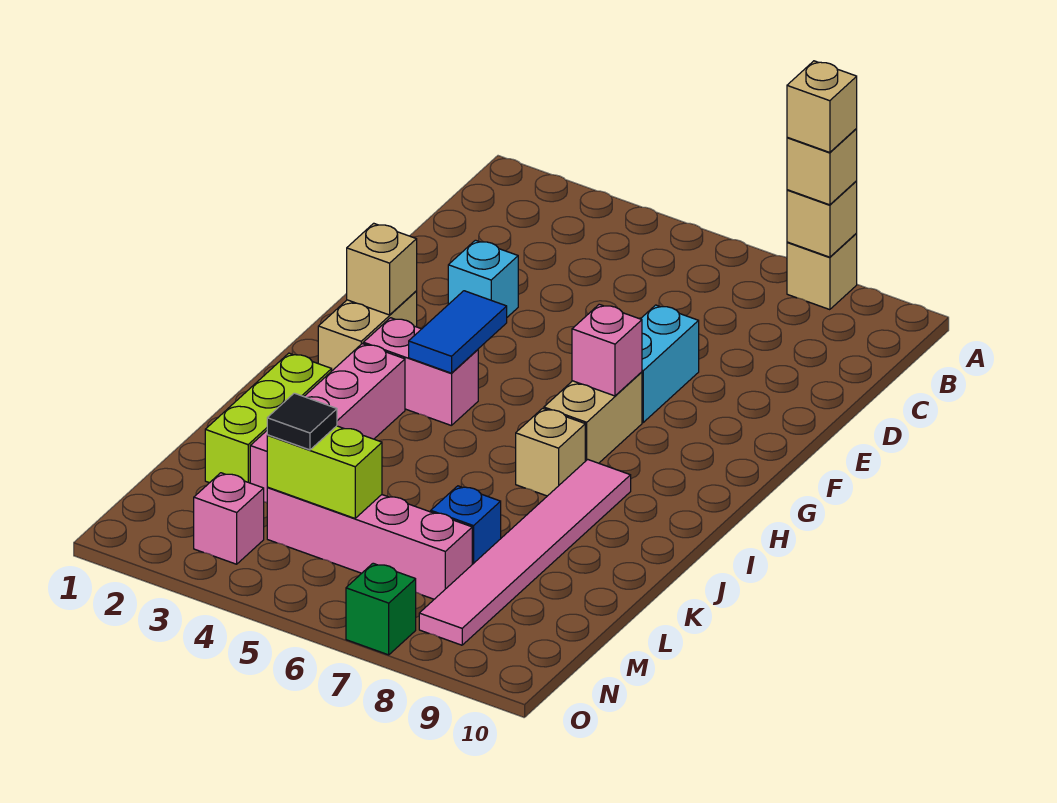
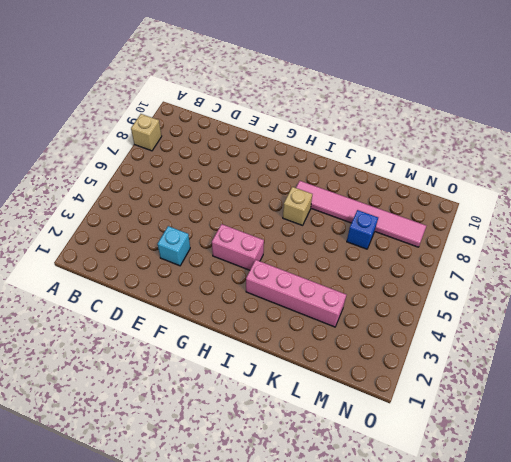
pink brick G4:H4 level 1 -> pink brick H3:H4 level 1
none -> cyan brick E7:F7 level 1
none -> tan brick G2:H2 level 1
none -> tan brick G7:H7 level 1

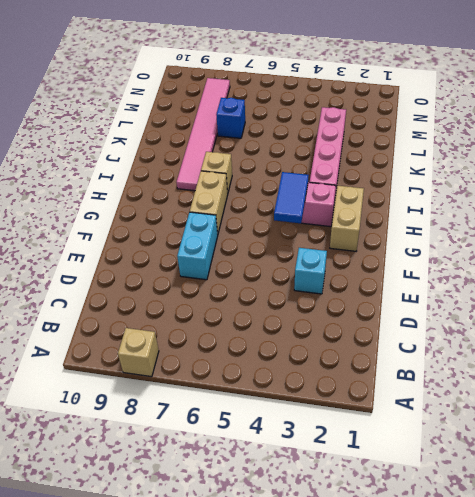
none -> lime brick J2:L2 level 1
none -> pink brick M4:M7 level 1
none -> pink brick N3 level 1

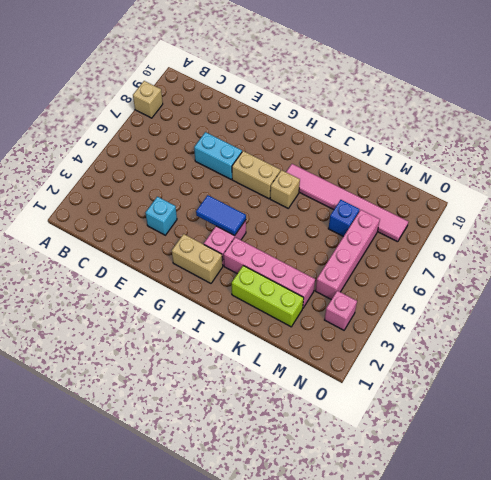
none -> green brick O7 level 1
none -> tan brick A8 level 2
none -> tan brick G2 level 2

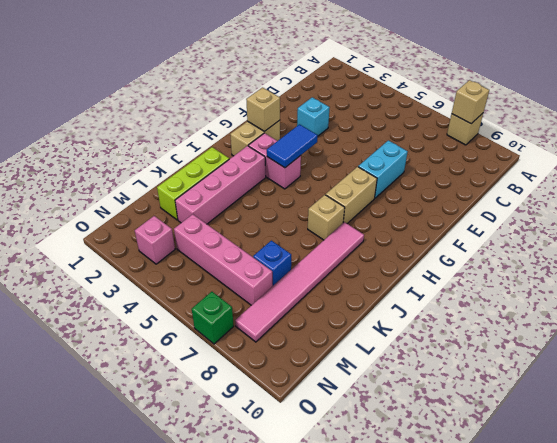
none -> pink brick G7 level 2
none -> lime brick M4:M5 level 2
none -> tan brick A8 level 3

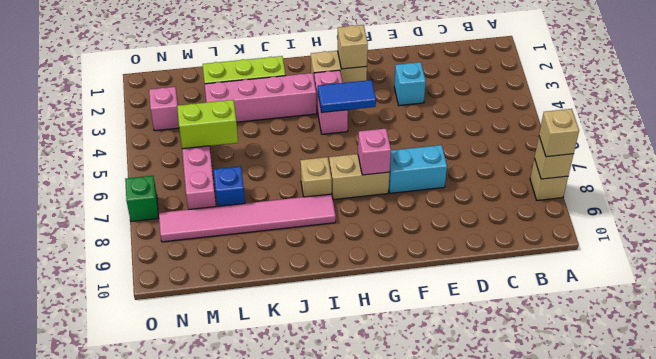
lime brick L5:M5 level 2 -> lime brick M4:M5 level 2
none -> black tile M4 level 3
none -> tan brick A8 level 4

